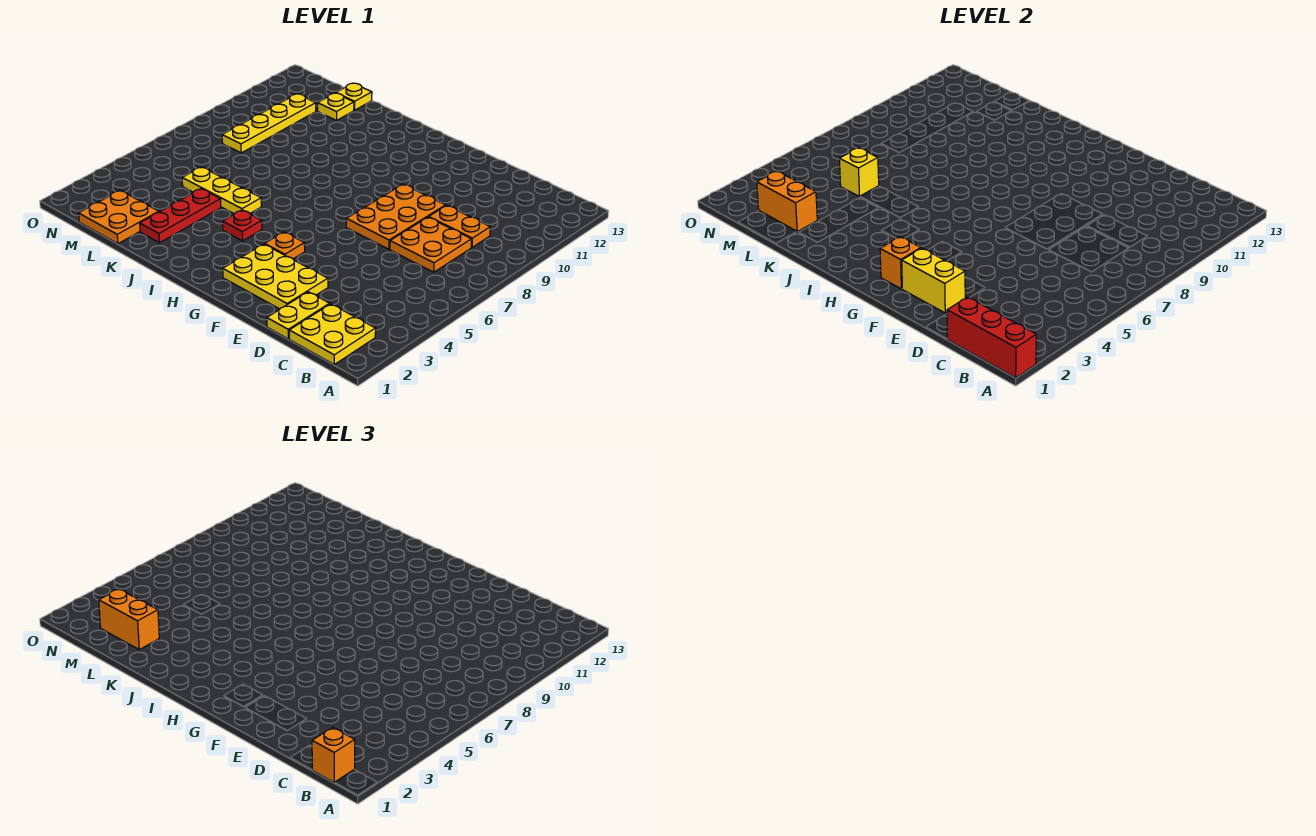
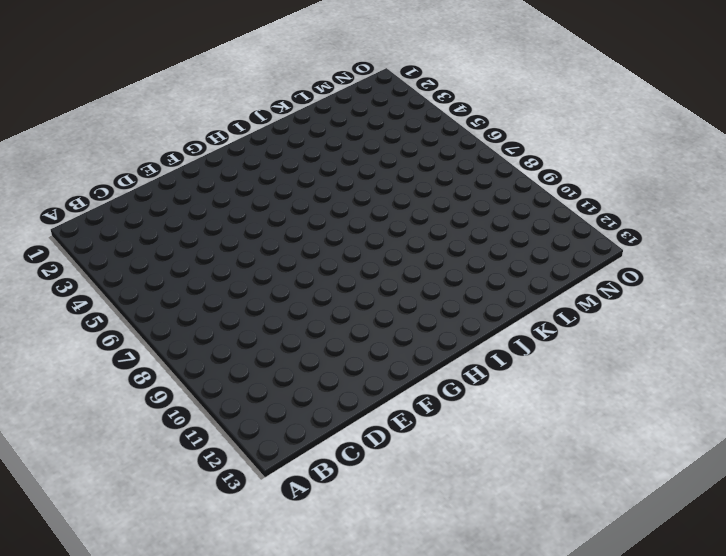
none -> yellow plate B1:C2 level 1
none -> orange plate C7:D8 level 1
none -> orange plate C9:D9 level 1

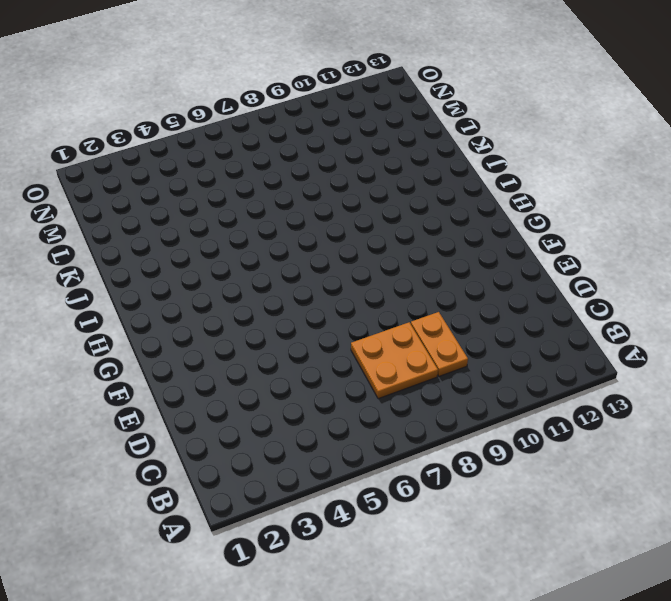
none -> yellow plate B1:C2 level 1
none -> yellow plate D1:D2 level 1
none -> yellow plate E2:G3 level 1

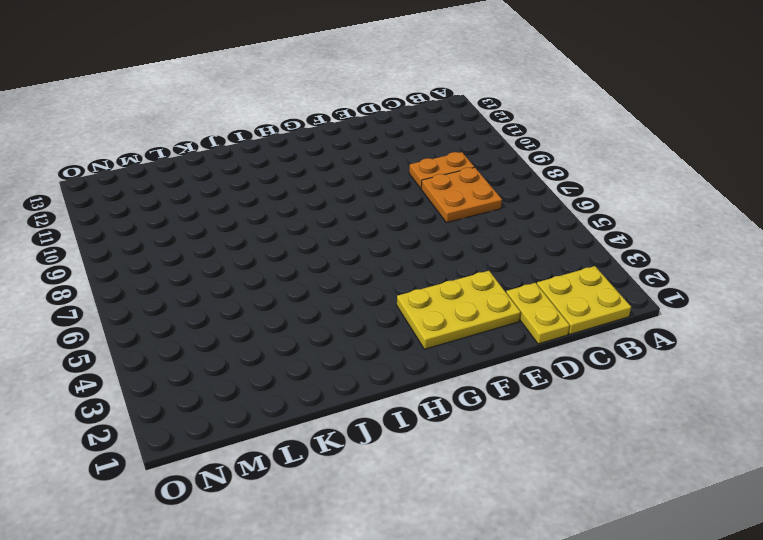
none -> orange plate E7:F9 level 1
none -> orange plate G4 level 1
none -> red plate I4 level 1

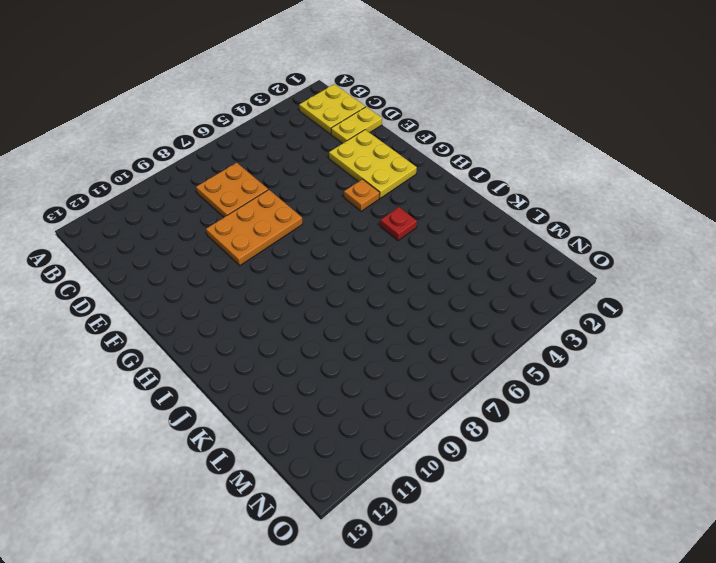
none -> orange plate C9:D9 level 1
none -> yellow plate J5:L5 level 1
none -> red plate K2:K4 level 1

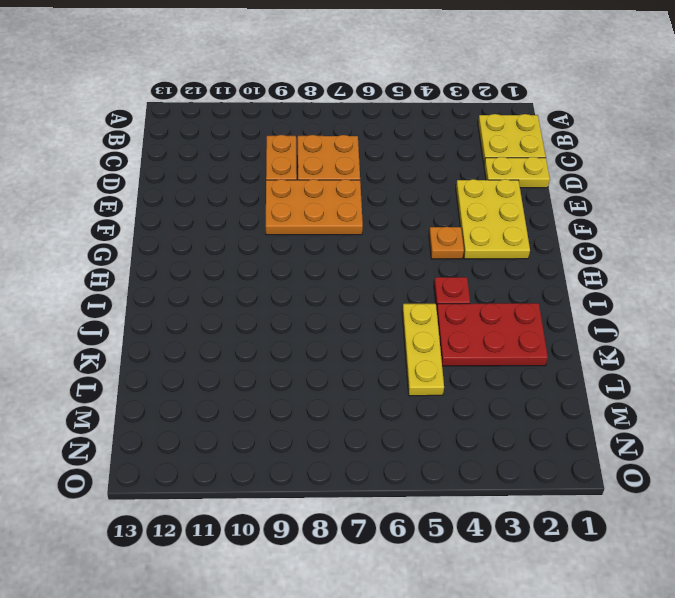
red plate J2:K4 level 1 -> red plate K2:K4 level 1
none -> orange plate L1:M2 level 1
none -> yellow plate L12 level 1
none -> yellow plate L13 level 1

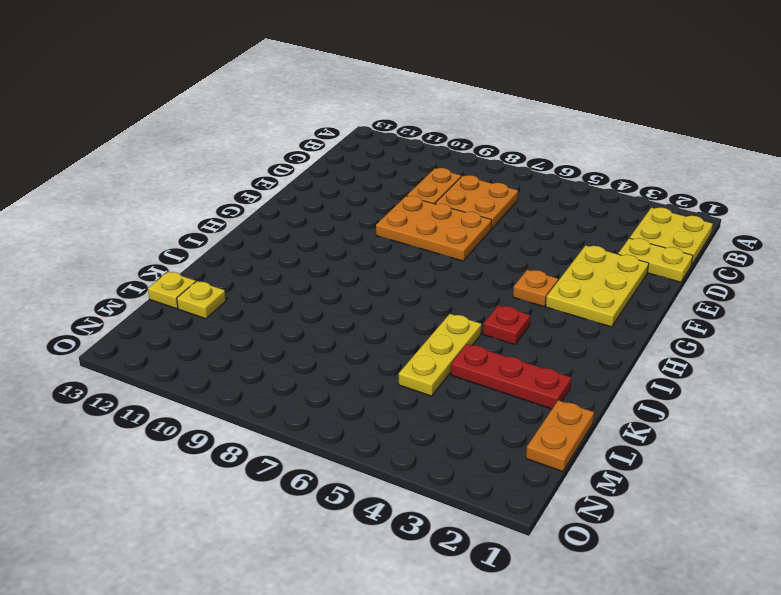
orange plate L1:M1 level 1 -> orange plate L1:M2 level 1
none -> yellow plate M8:M11 level 1
none -> red brick A1:C1 level 2
none -> yellow brick E2:F2 level 2

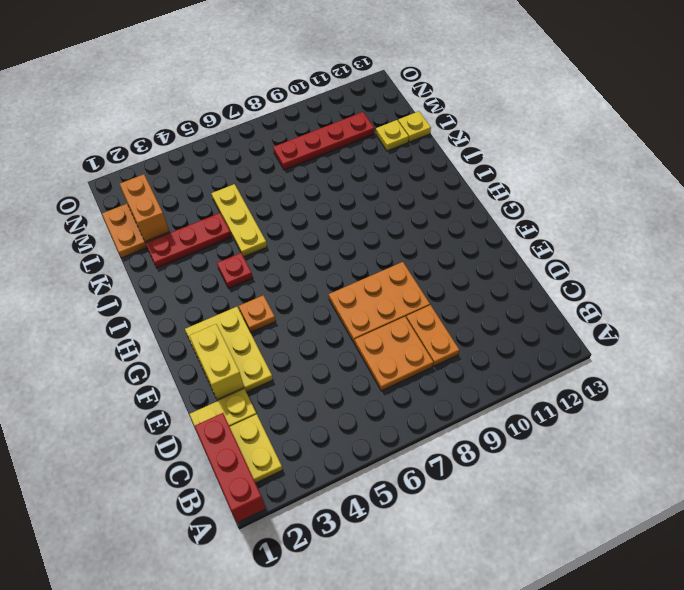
red plate M8:M11 level 1 -> yellow plate M8:M11 level 1
none -> orange brick G2 level 2
none -> yellow brick L5 level 2
none -> orange brick B1 level 3

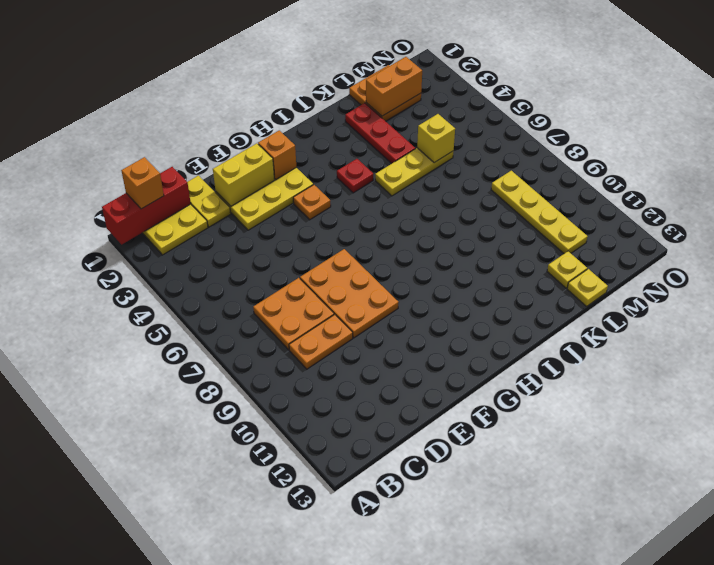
none -> orange brick L2:M2 level 3

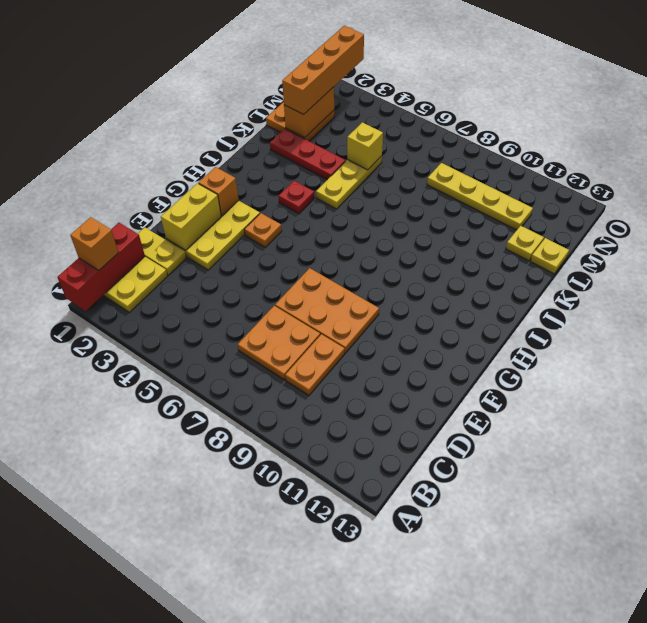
orange brick L2:O2 level 3 -> orange brick L2:M2 level 3

